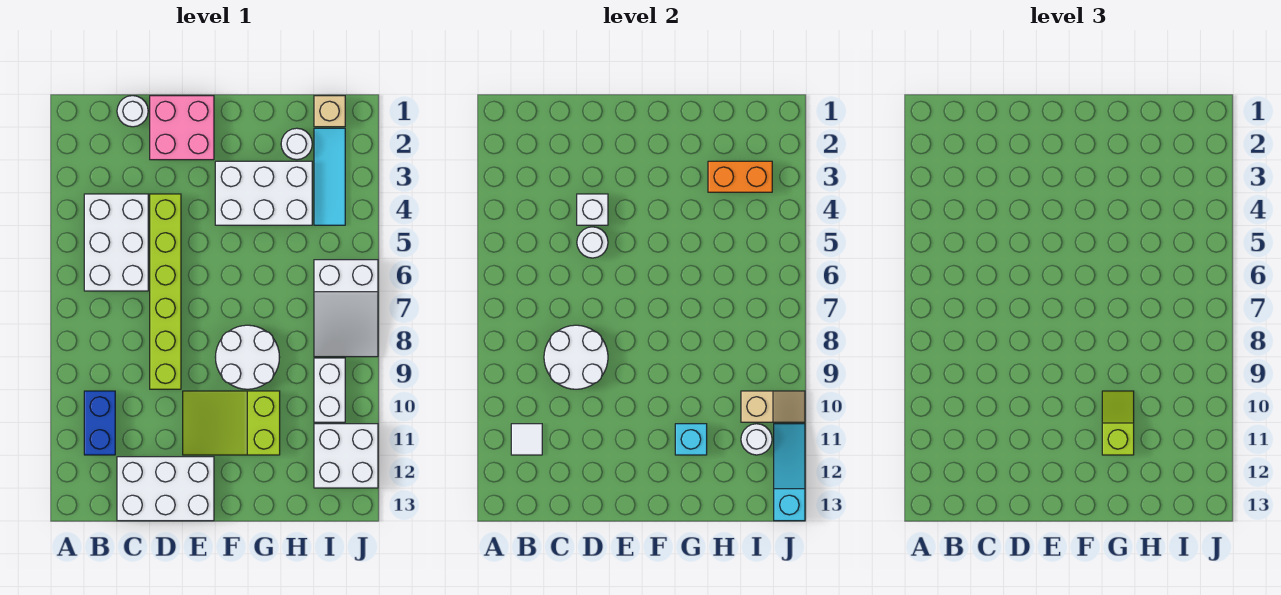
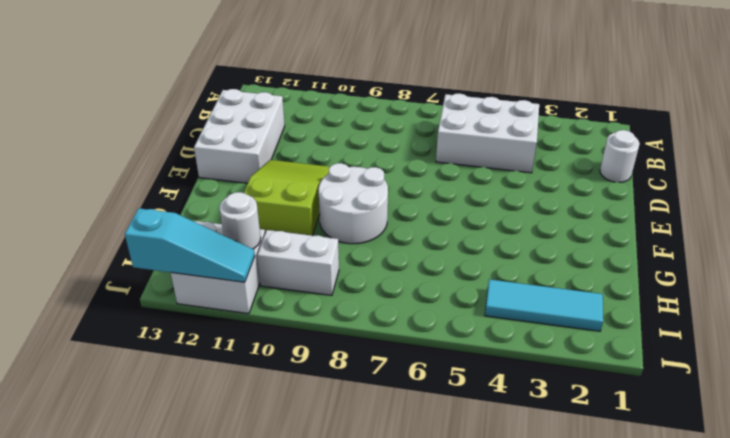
none -> blue brick B10:B11 level 1
none -> pink brick D1:E2 level 1
none -> lime brick D4:D9 level 1

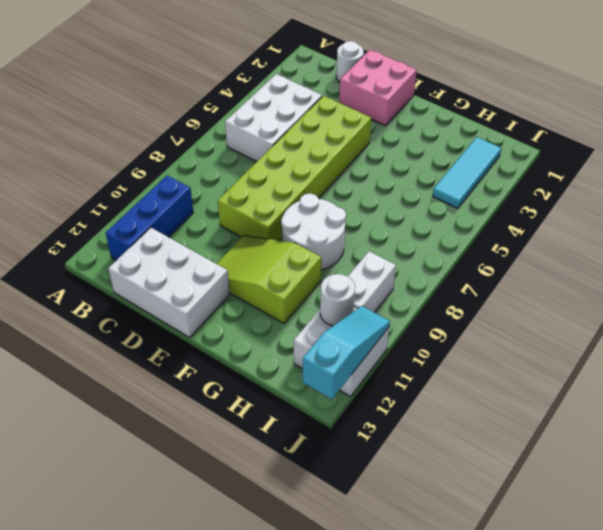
blue brick B10:B12 level 1 -> blue brick B10:B11 level 1
lime brick D4:E9 level 1 -> lime brick D4:D9 level 1
none -> white brick F3:H4 level 1
none -> white round brick H2 level 1
none -> tan brick I1 level 1

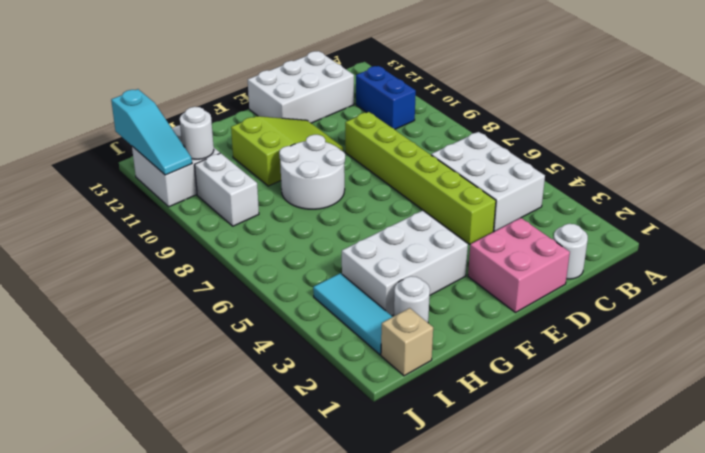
none -> white slope I6:J8 level 1 top 6
none -> white tile B11 level 2
none -> white round brick C8:D9 level 2

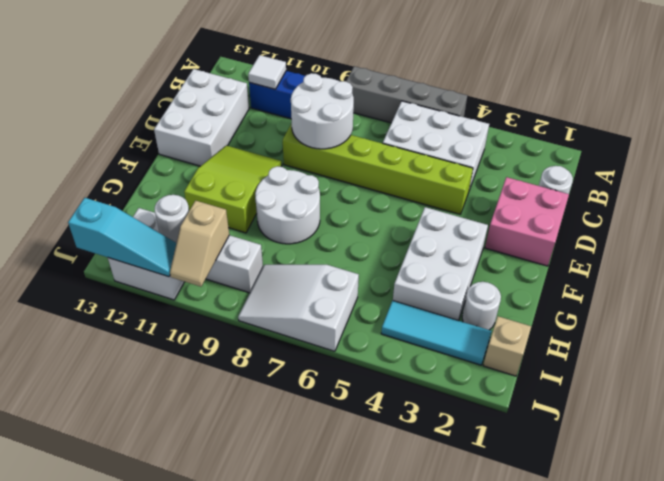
grey brick A5:A8 level 1 -> none
none -> white brick D4 level 2
none -> white round brick D5 level 2
none -> cyan brick G11 level 2

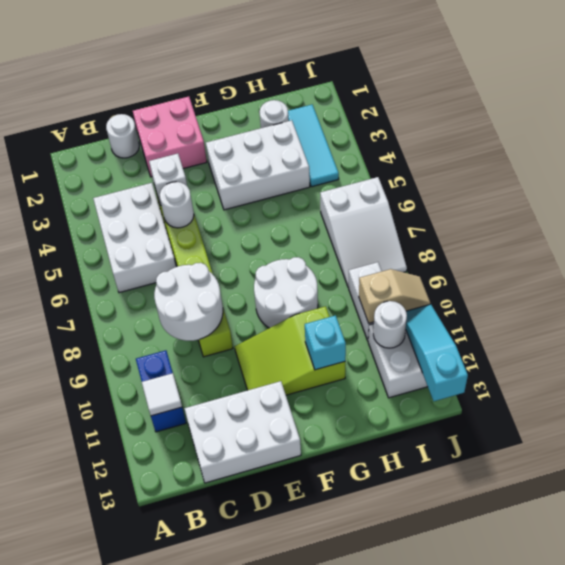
none -> tan brick I1 level 1
none -> orange brick H3:I3 level 2
none -> lime slope G10:G11 level 3 top 11

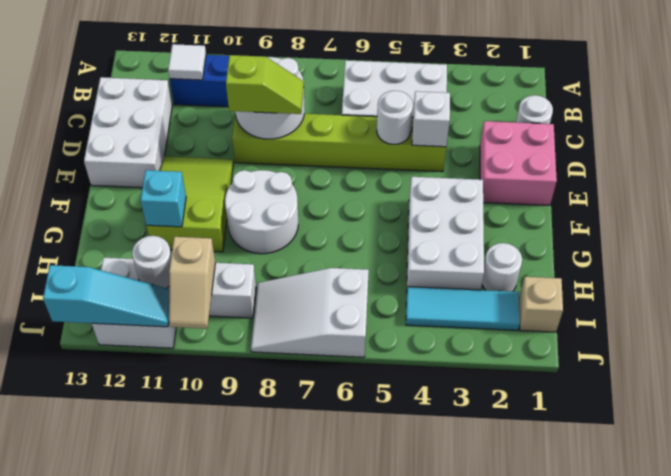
lime slope D8:D9 level 3 top 9 -> lime slope G10:G11 level 3 top 11
none -> orange brick H3:I3 level 2

